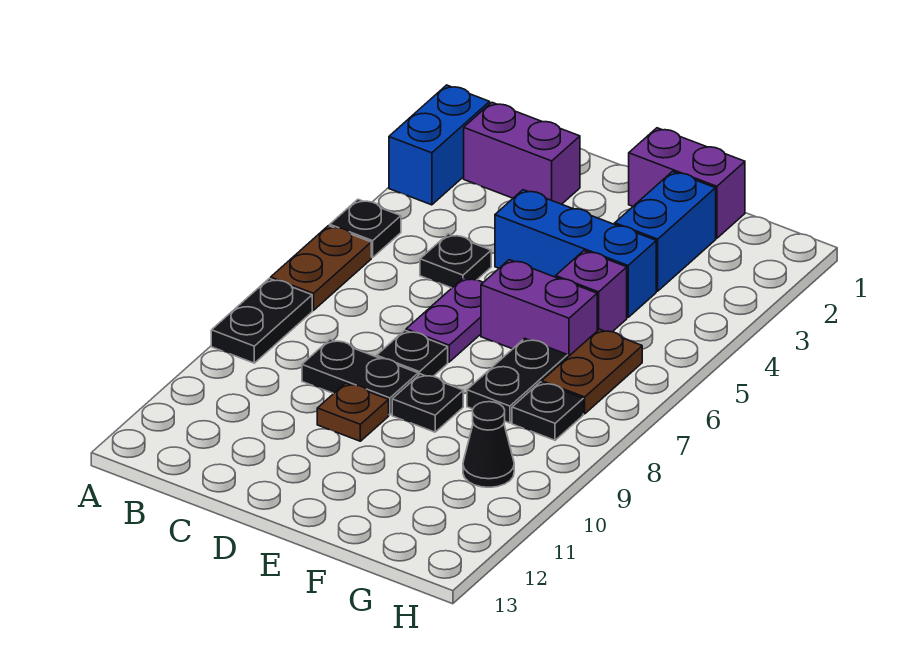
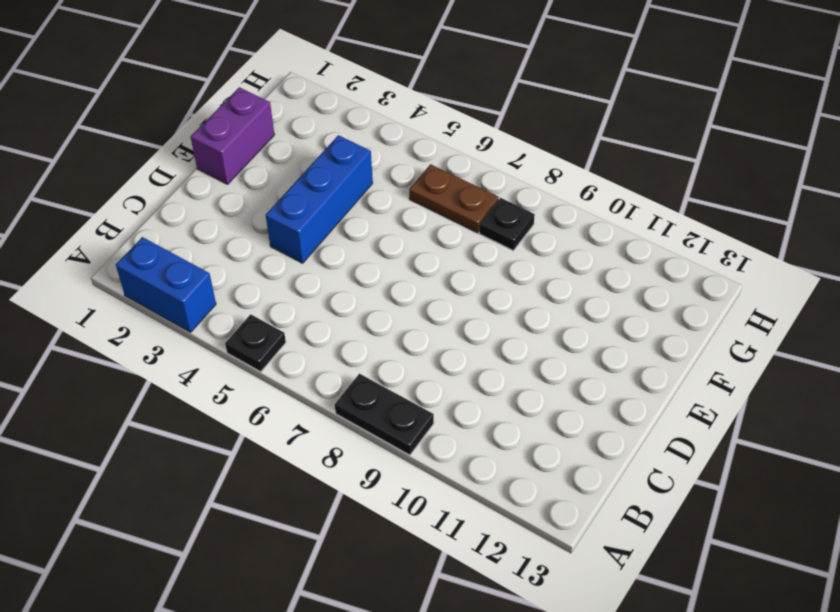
none -> brown plate A6:A7 level 1
none -> purple brick B2:C2 level 1
none -> black plate C5 level 1

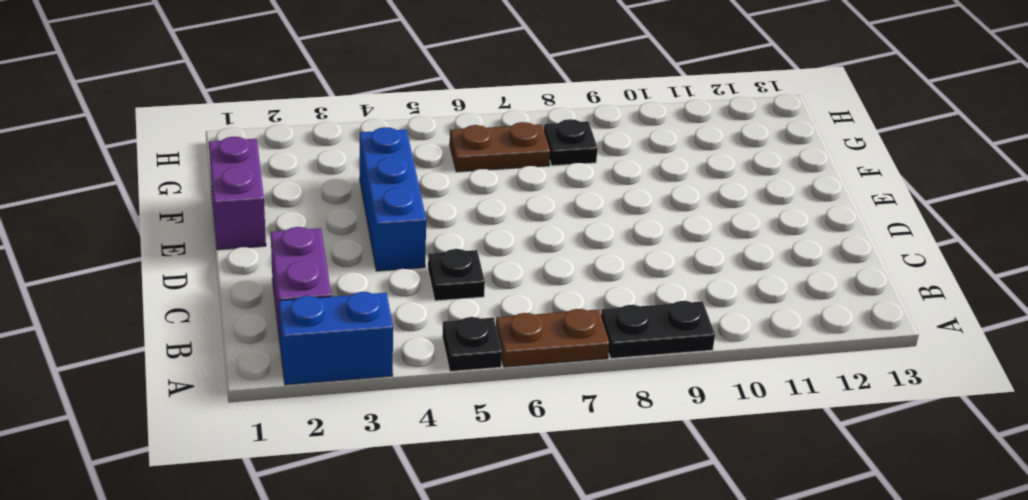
none -> black plate C9:D9 level 1
none -> purple plate D6:D7 level 1
none -> black plate D8 level 1

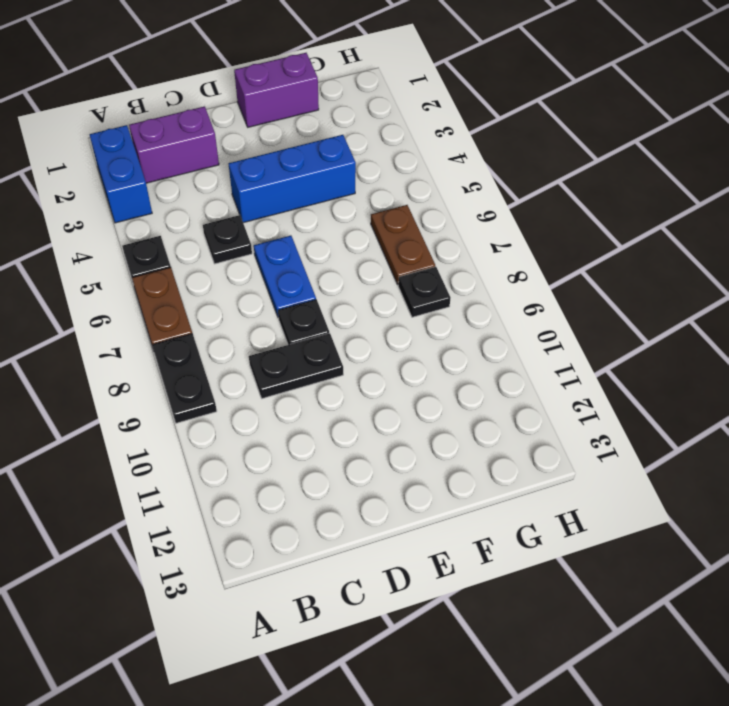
blue plate D6:D7 level 1 -> purple plate D6:D7 level 1
none -> brown plate D10 level 1
none -> purple brick E6:F6 level 1
none -> black plate E9 level 1

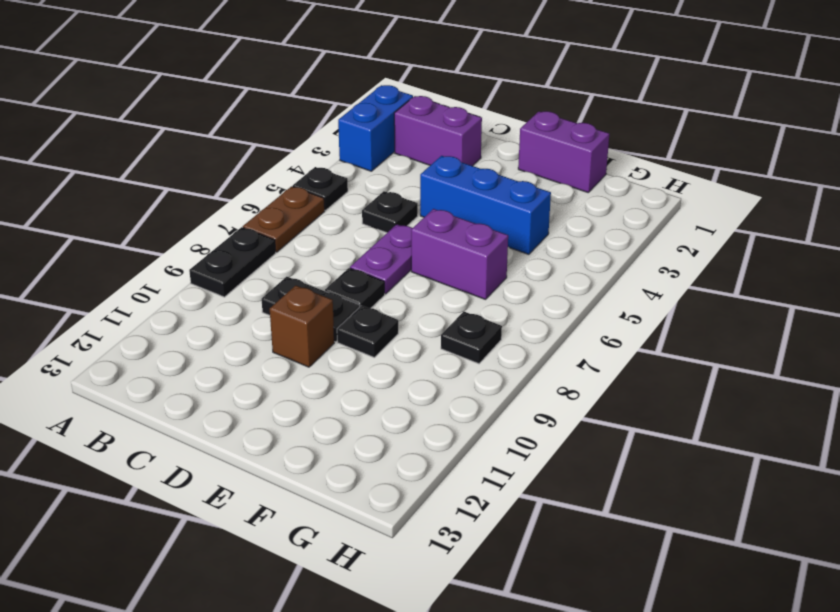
brown brick D10 level 1 -> brown plate D10 level 1
none -> blue brick F2:F3 level 1
none -> purple brick F5 level 1
none -> black plate F7:F8 level 1

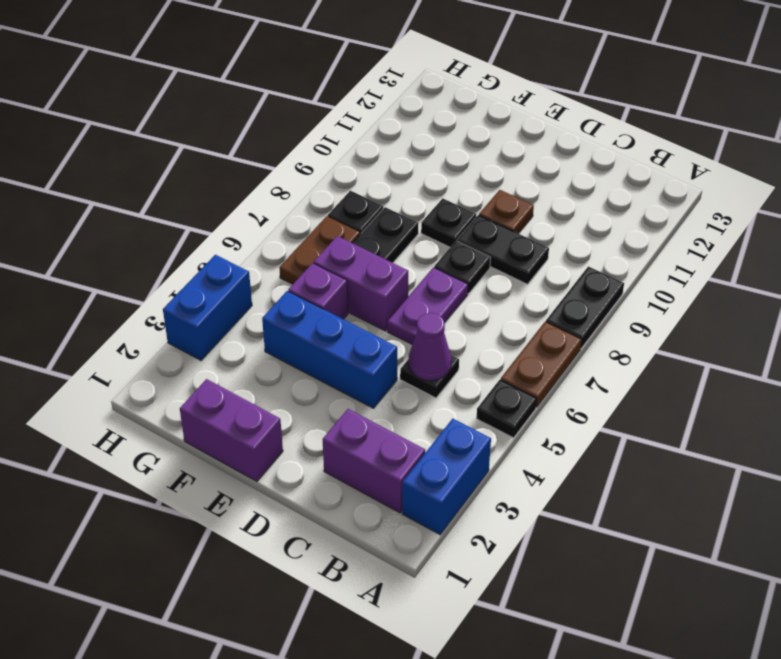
purple cone C5 level 2 -> none
blue brick H3:H4 level 1 -> blue brick F2:F3 level 1
none -> black cone G10 level 1

